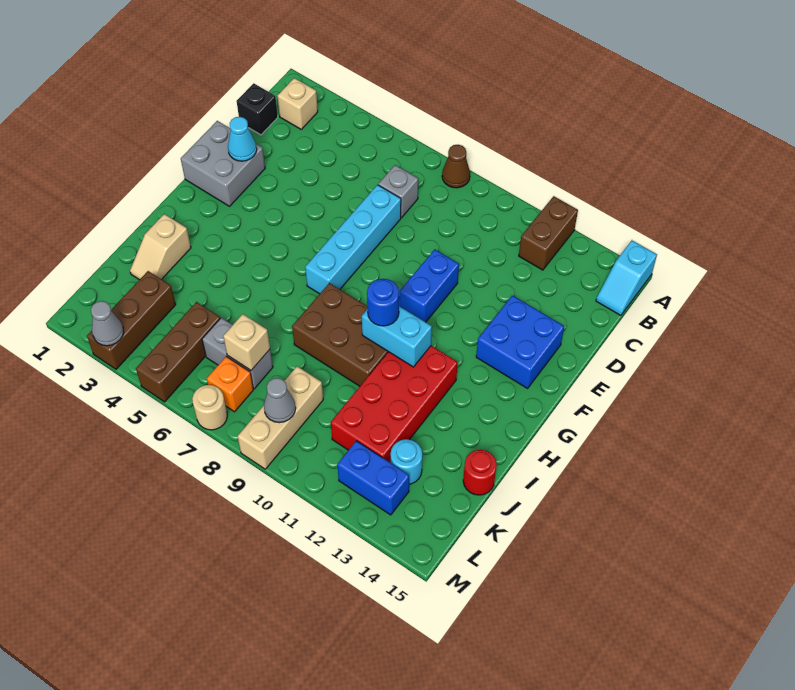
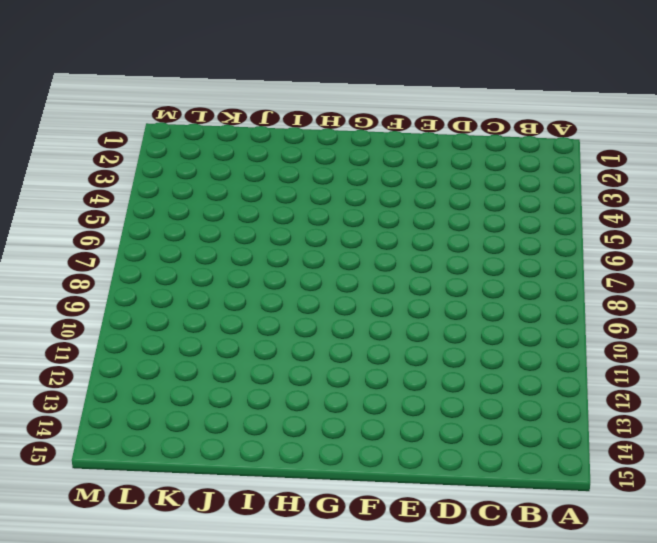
none -> brown cone A8 level 1
none -> brown brick A12:B12 level 1
none -> cyan slope A15:B15 level 1 top A

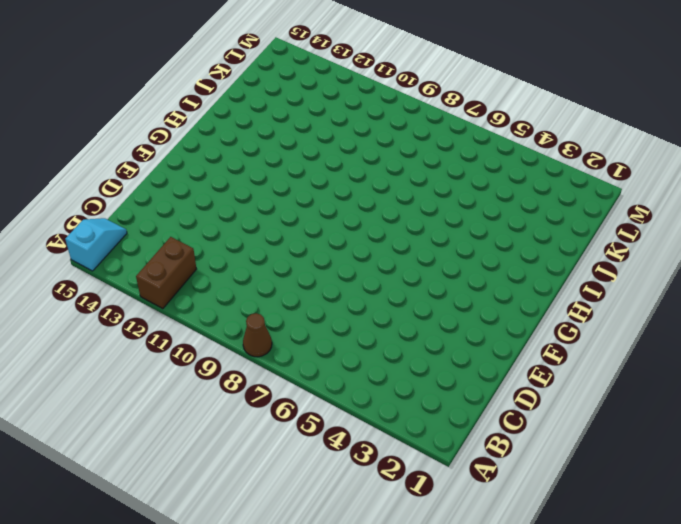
none -> tan brick B2 level 1
none -> black brick C1 level 1
none -> grey brick C7 level 1

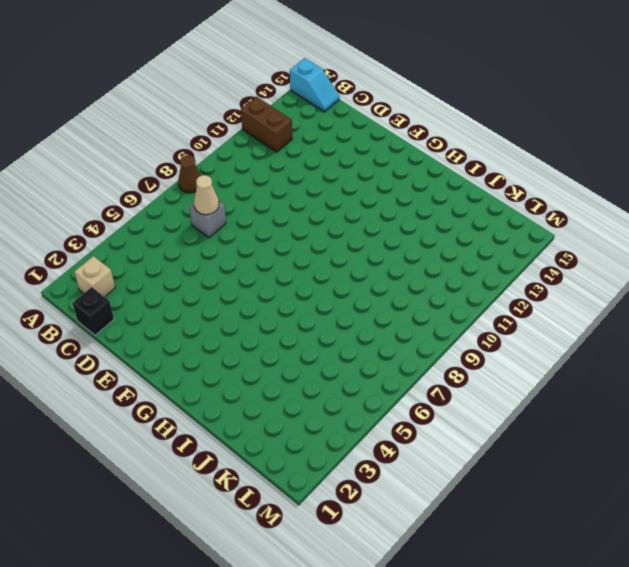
tan cone C7 level 2 -> none
none -> cyan brick D7:G7 level 1
none -> grey brick E1:F2 level 1
none -> blue brick E10:F10 level 1

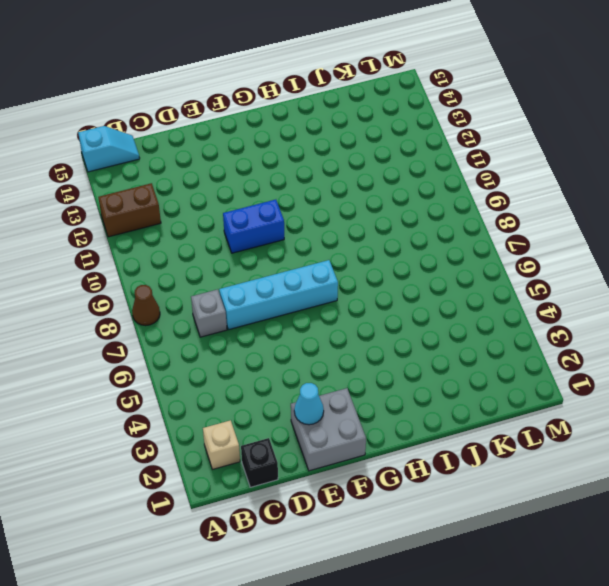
none -> blue brick E13:F14 level 1
none -> brown brick H8:I10 level 1
none -> red brick H11:K12 level 1

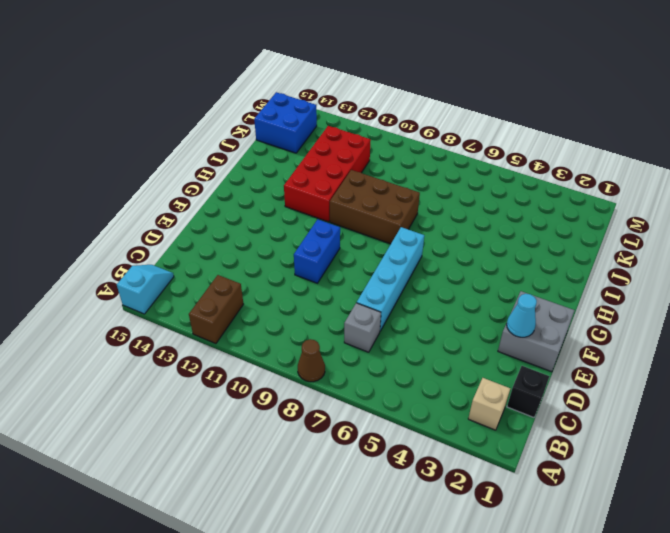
blue brick K14:L15 level 1 -> blue brick E13:F14 level 1
none -> tan slope I2:J2 level 1 top I
none -> red round brick J15 level 1
none -> brown brick K3:M3 level 1

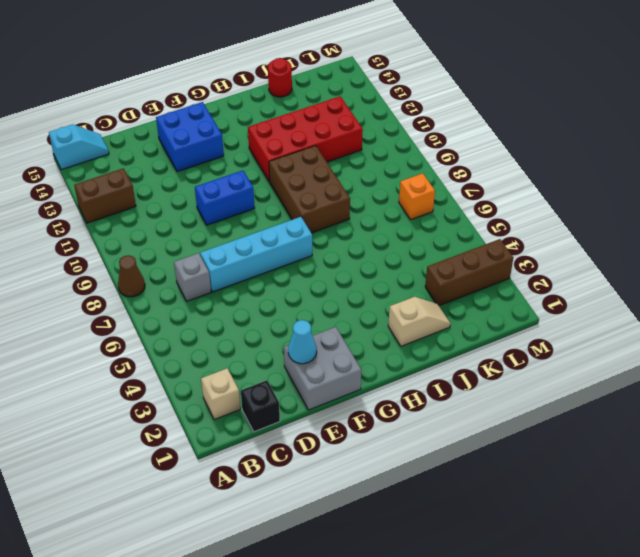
none -> brown brick K5:M5 level 1
none -> grey brick K6:K7 level 1
none -> tan brick K9:M9 level 1

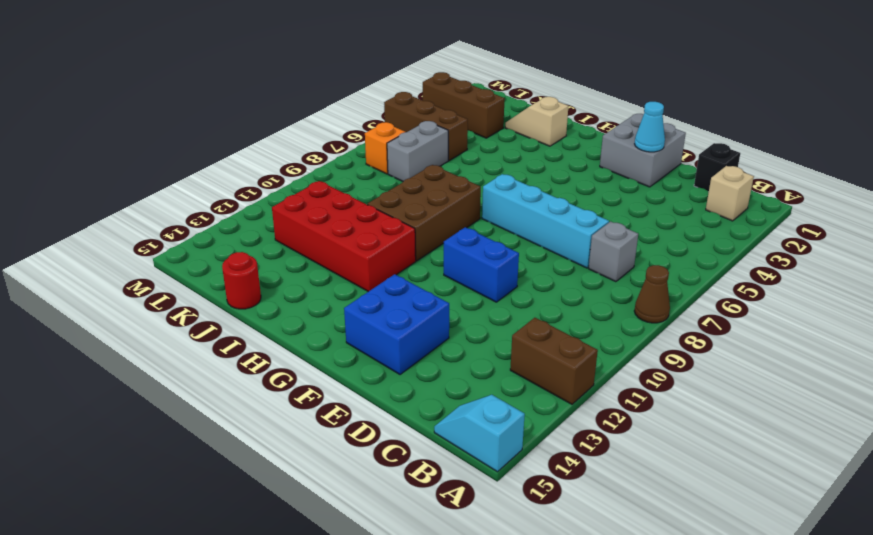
none -> tan brick K9:M9 level 1
none -> cyan round brick K13 level 1
none -> blue brick L12:L13 level 1

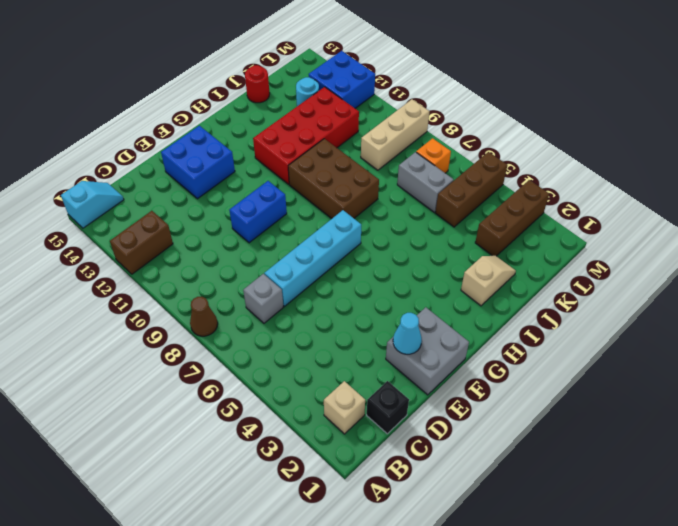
blue brick L12:M13 level 1 -> blue brick L12:L13 level 1
none -> tan round brick M7 level 1
none -> cyan brick H10:H11 level 2
none -> tan brick K7 level 2

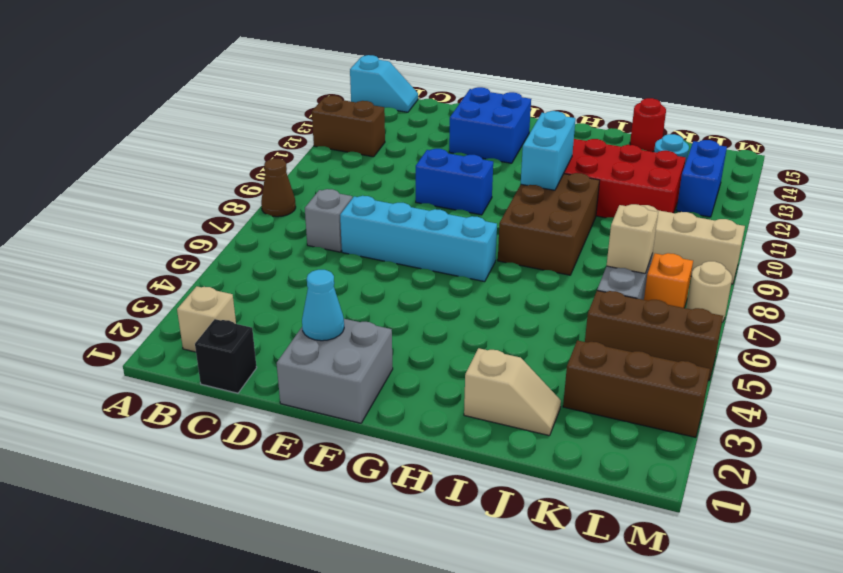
none -> grey cone L9 level 2
none -> grey cone M3 level 2
none -> blue round brick H10 level 3

